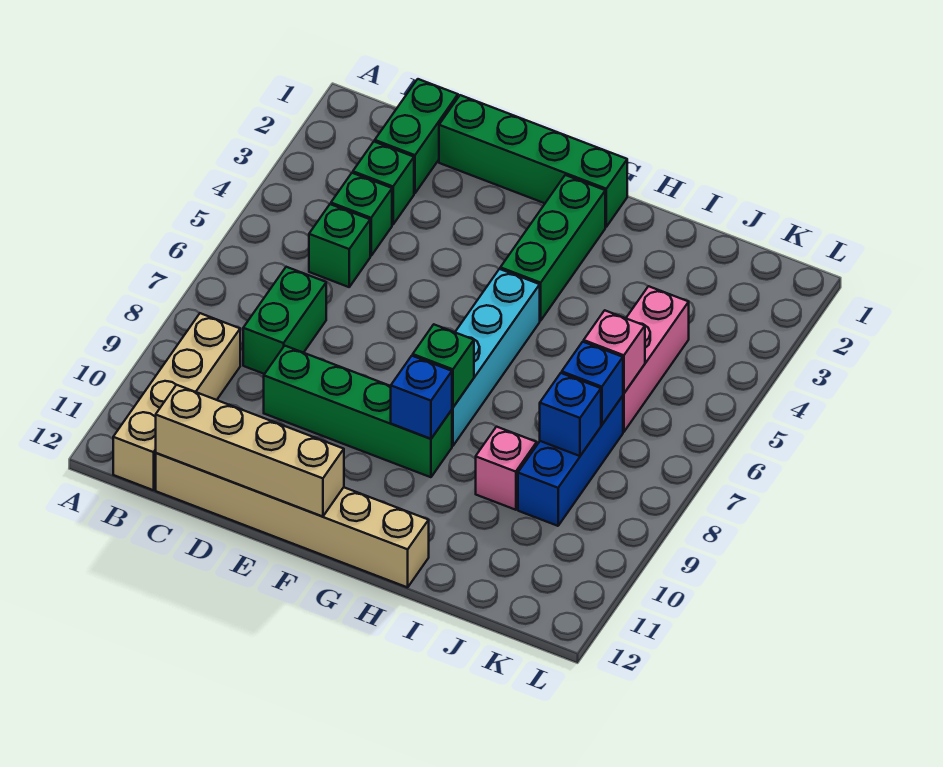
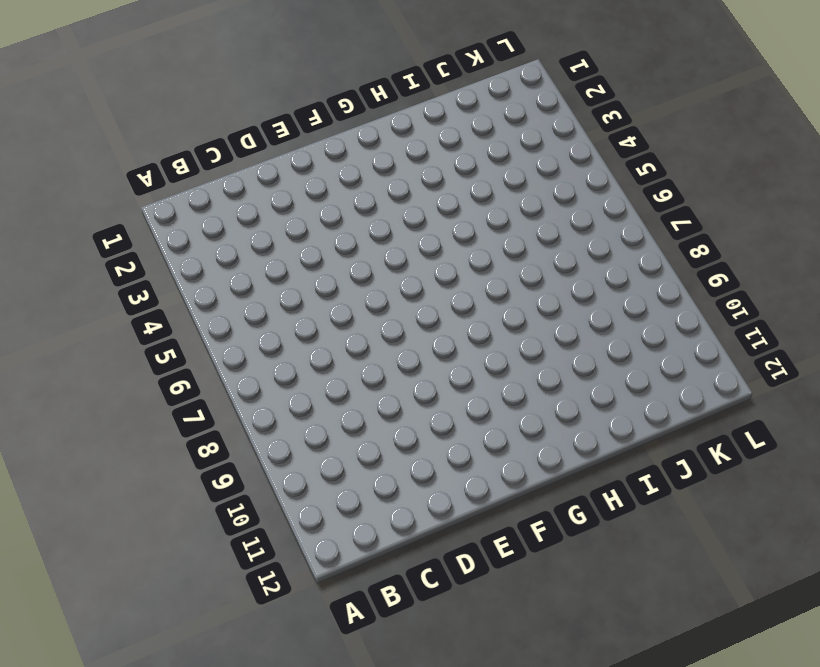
none -> tan brick B9:B12 level 1
none -> green brick C1:C2 level 1
none -> green brick C3 level 1

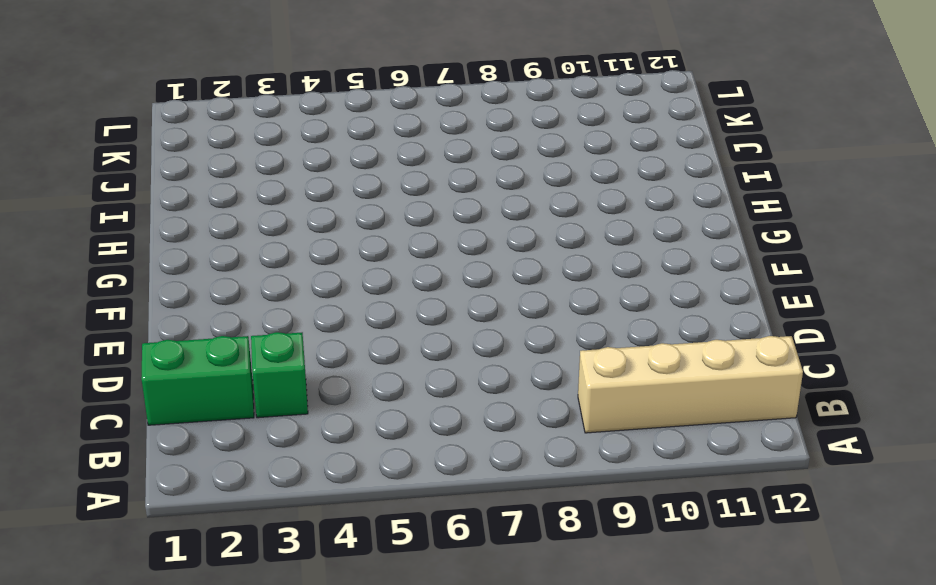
none -> green brick C4 level 1
none -> green brick C5 level 1
none -> green brick C7:C8 level 1

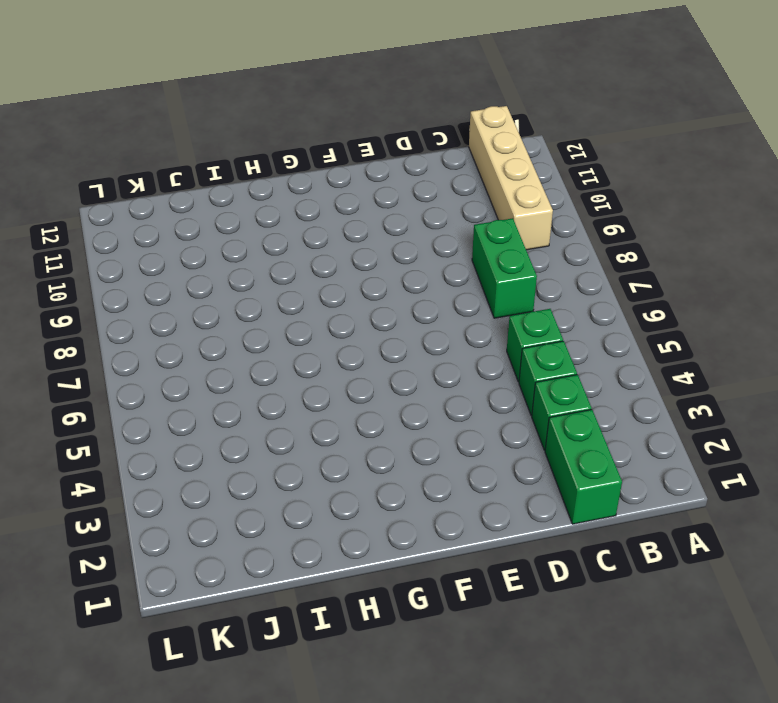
none -> tan brick C12:H12 level 1
none -> green brick D1:G1 level 1
none -> green brick D9:G9 level 1

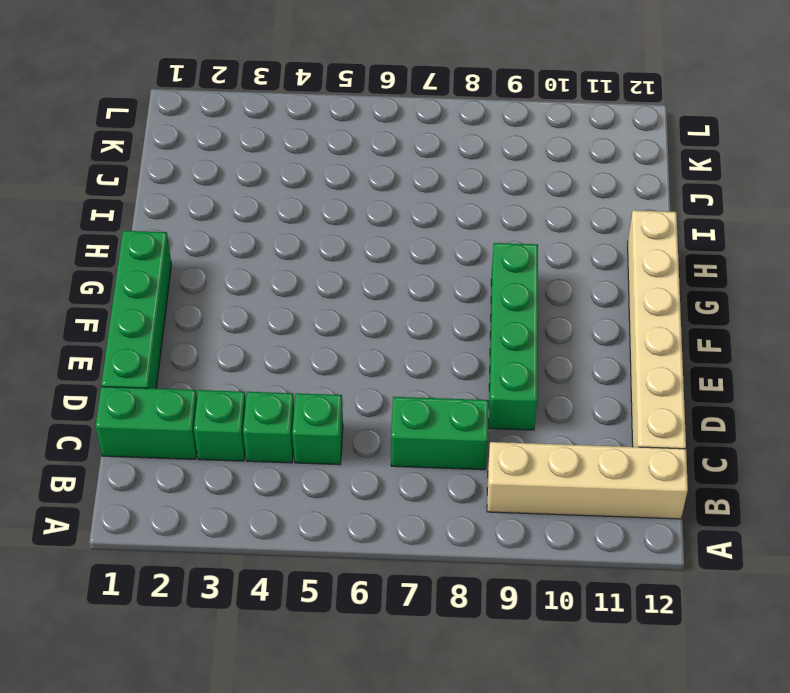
none -> green brick G2:G4 level 1
none -> cyan brick G5:G8 level 1
none -> pink brick I9 level 1

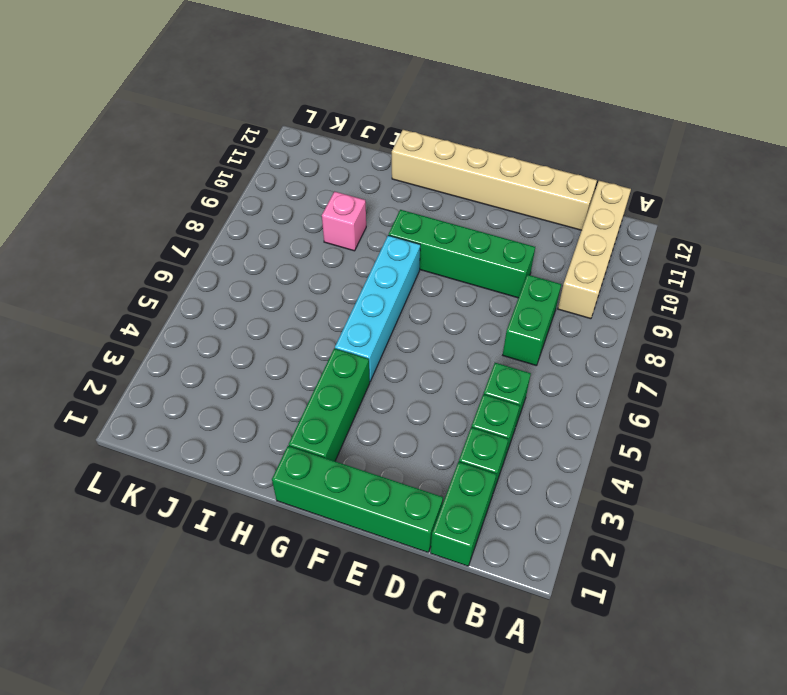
none -> pink brick J4:J6 level 1
none -> blue brick J7:J9 level 1
none -> tan brick C12:F12 level 2

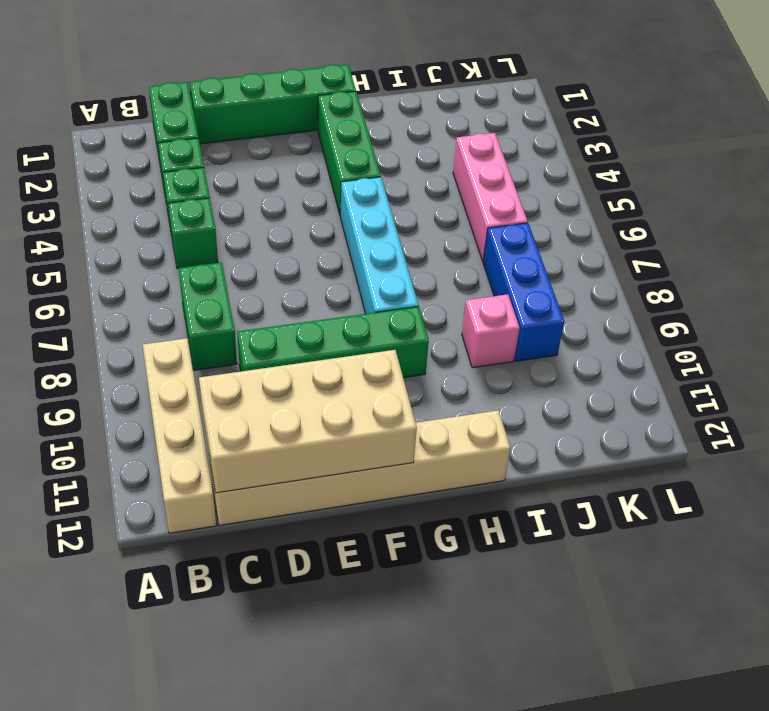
tan brick C11:F12 level 2 -> tan brick C12:F12 level 2
none -> green brick G8 level 2
none -> blue brick G9 level 2
none -> pink brick J6 level 2

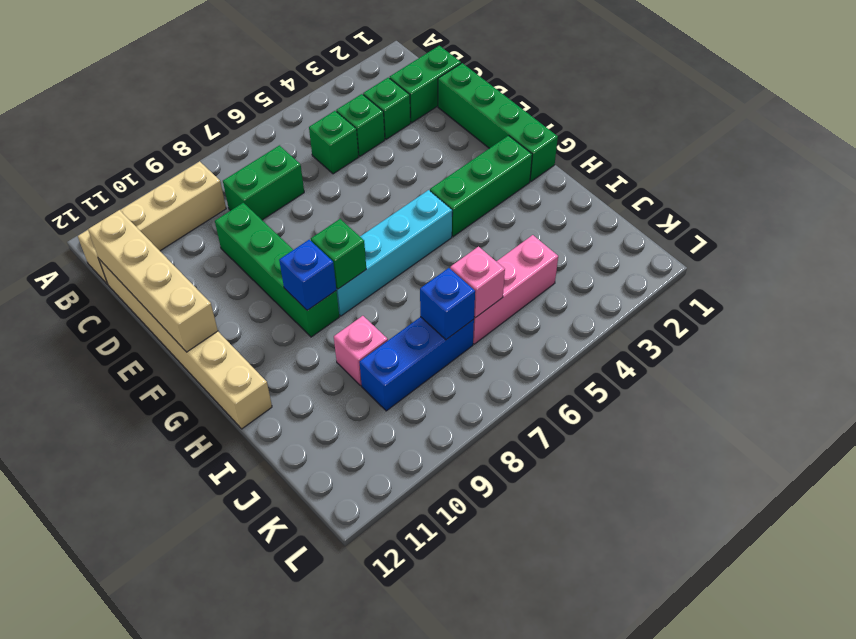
none -> blue brick J8 level 2

